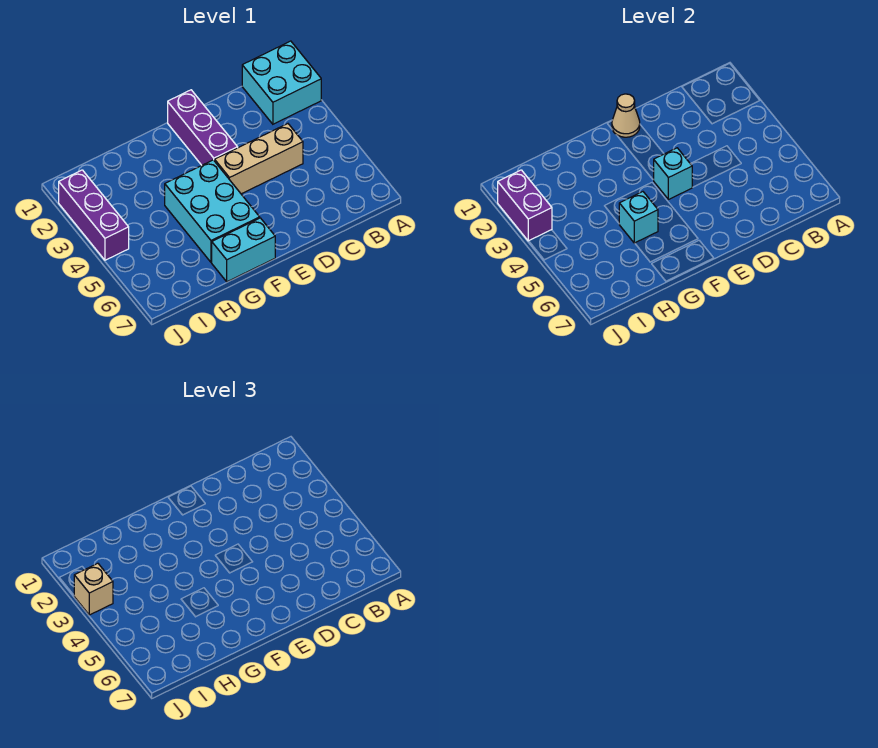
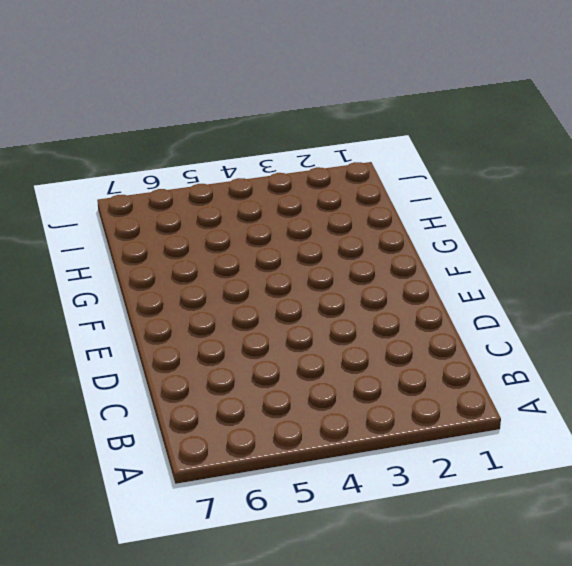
none -> cyan brick A1:B2 level 1
none -> tan brick C4:E4 level 1

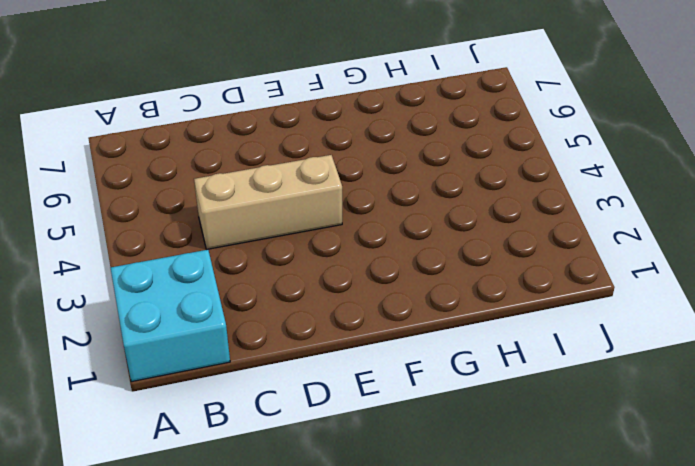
none -> purple brick E1:E3 level 1
none -> cyan brick F4:G6 level 1

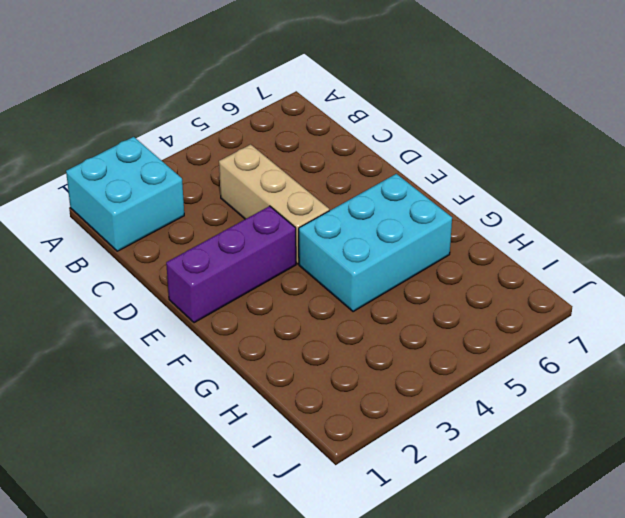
none -> cyan brick F7:G7 level 1
none -> purple brick J2:J4 level 1

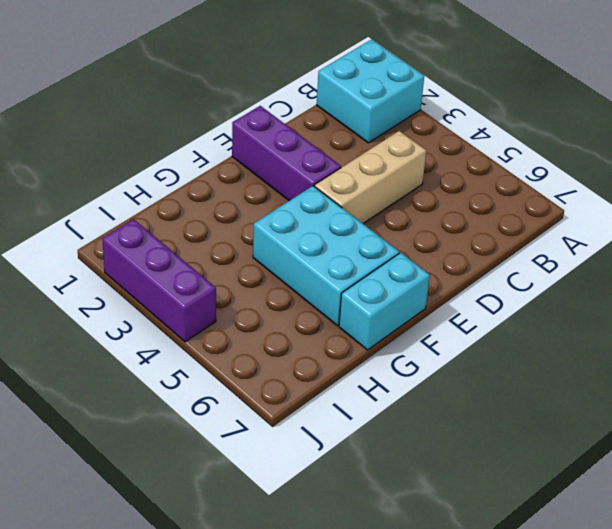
none -> tan cone E1 level 2
none -> cyan brick E4 level 2

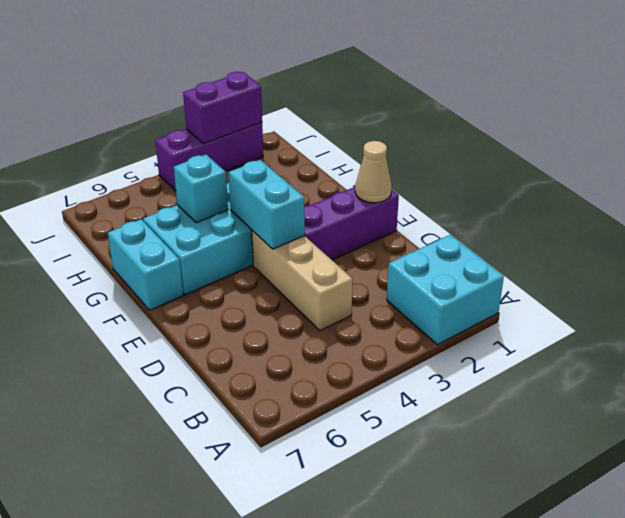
cyan brick E4:F4 level 2 -> cyan brick E4 level 2
none -> tan brick J3 level 3

